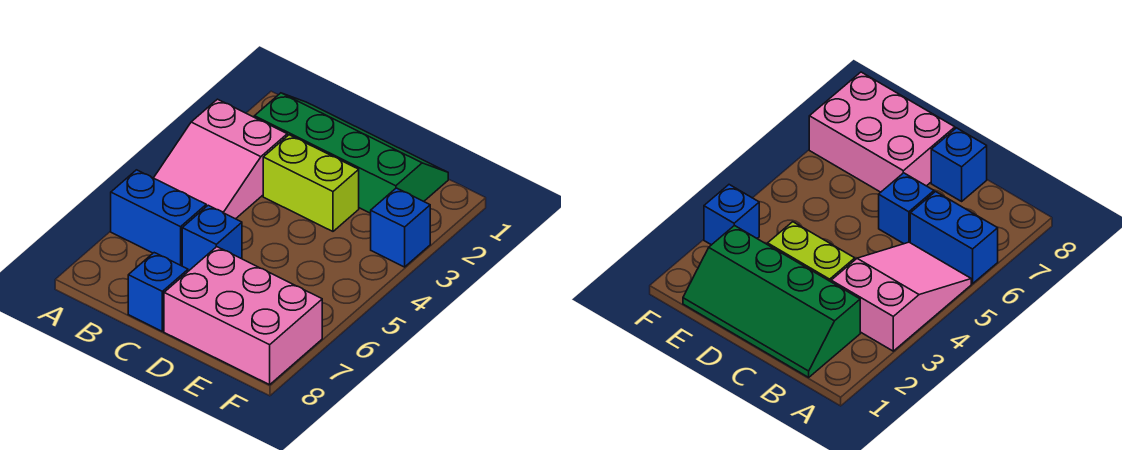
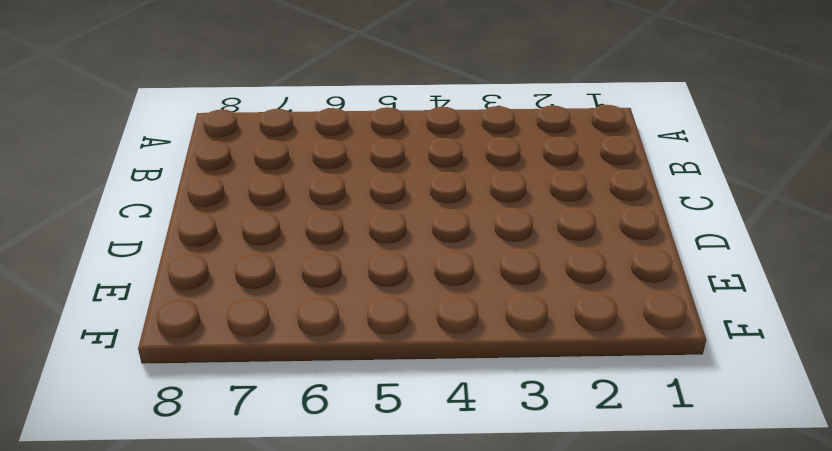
none -> pink slope A3:B5 level 1 top 3
none -> blue brick A6:B6 level 1

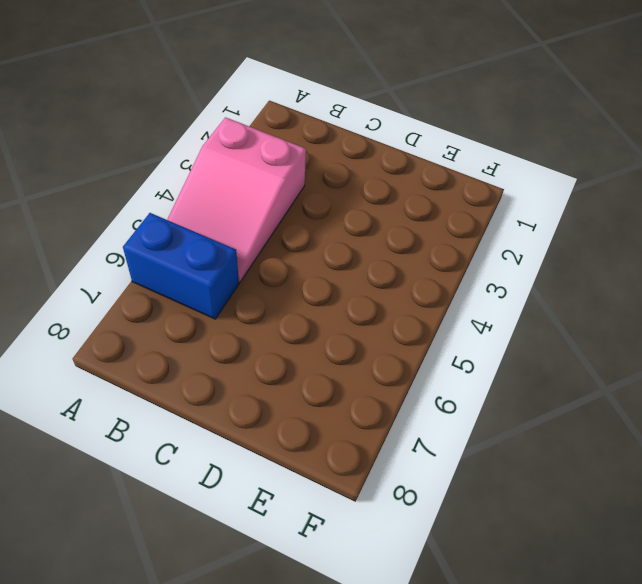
none -> green slope B1:E2 level 1 top 2
none -> lime brick C3:D3 level 1

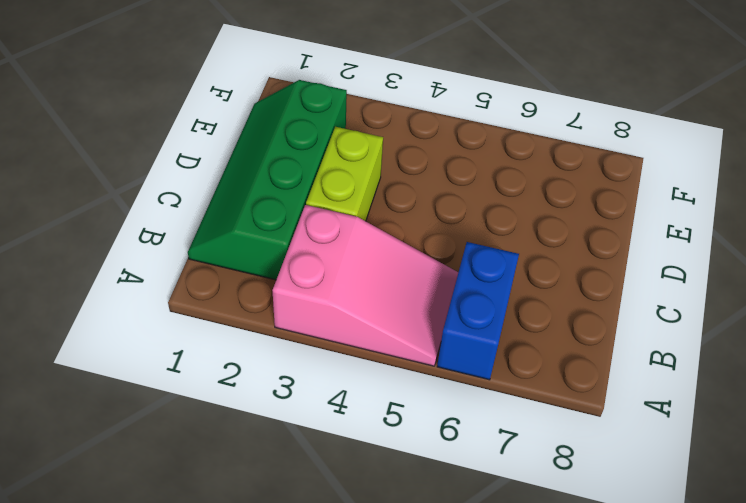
none -> blue brick C6 level 1
none -> blue brick C8 level 1

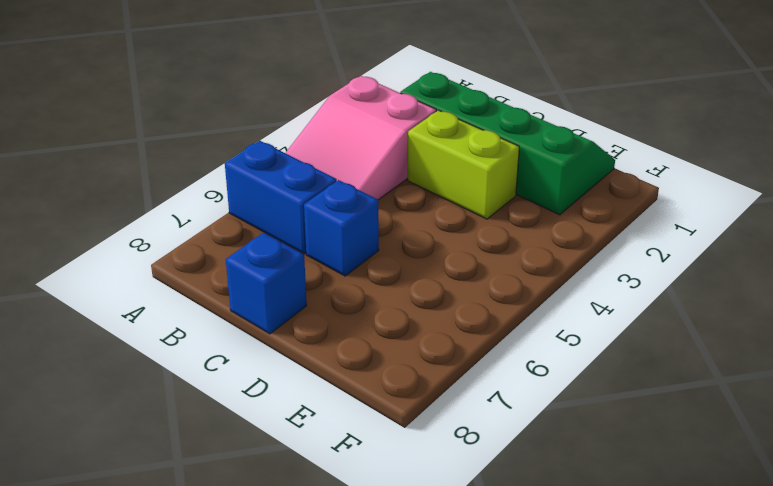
none -> pink brick D7:F8 level 1
none -> blue brick F3 level 1

